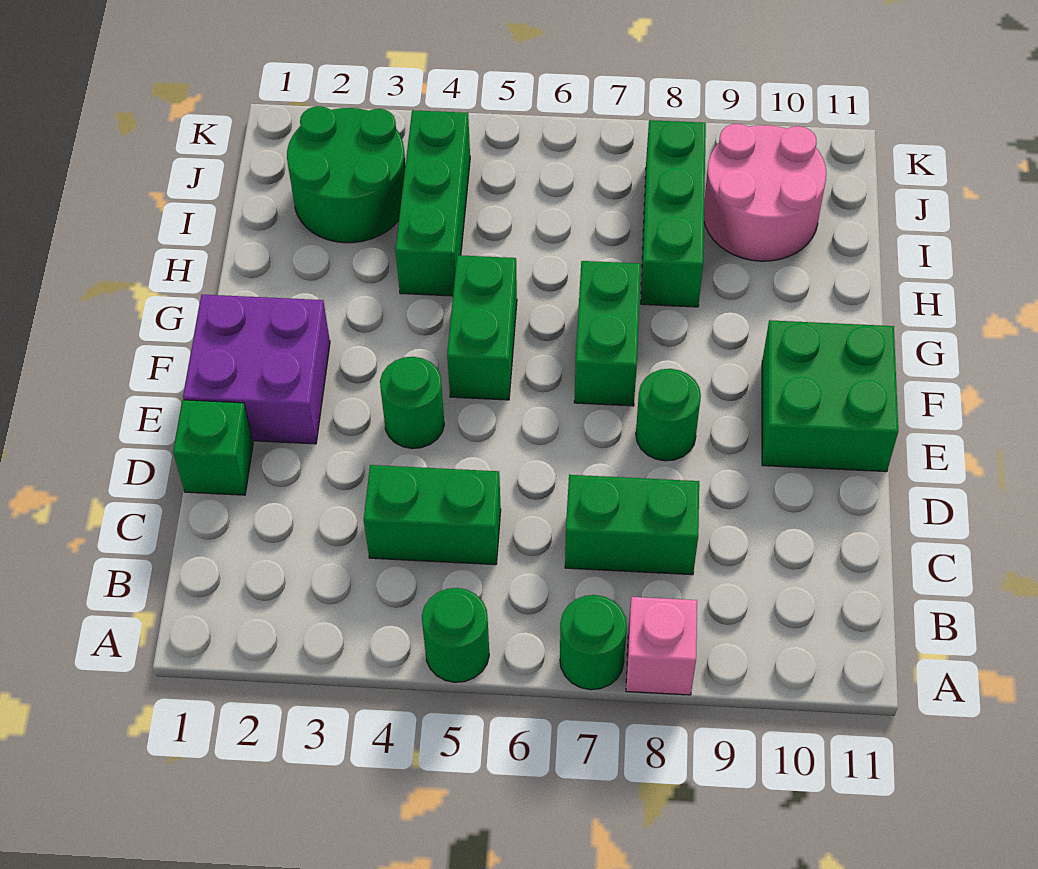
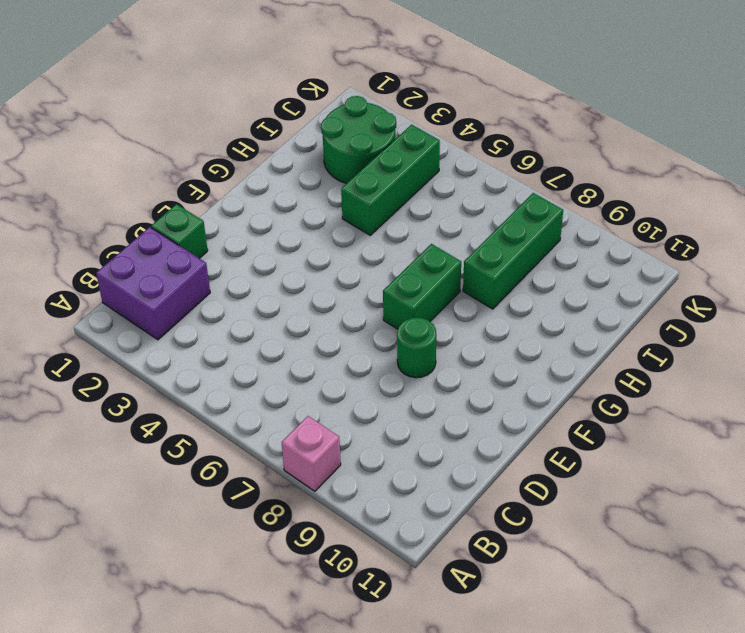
purple brick B1:C2 level 1 -> purple brick E1:F2 level 1
none -> green round brick A5 level 1
none -> green round brick A7 level 1
none -> green brick C4:C5 level 1

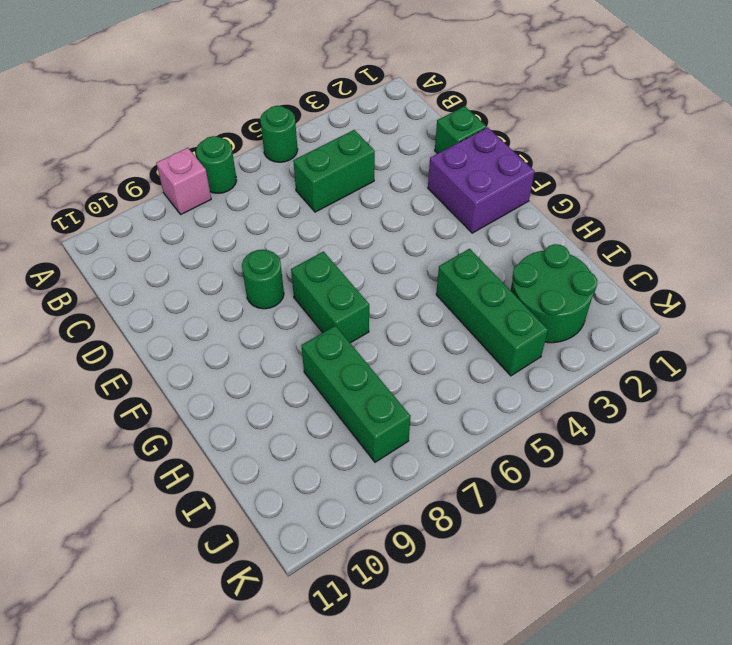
none -> green brick C7:C8 level 1
none -> green round brick E4 level 1
none -> green brick E10:F11 level 1

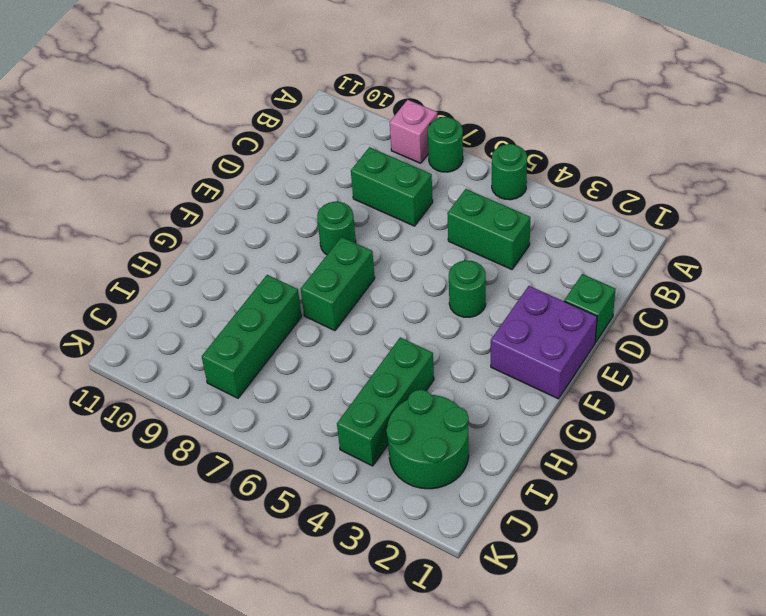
none -> green brick E10:F11 level 1
none -> green brick F5:G5 level 1
none -> pink round brick I9:J10 level 1

